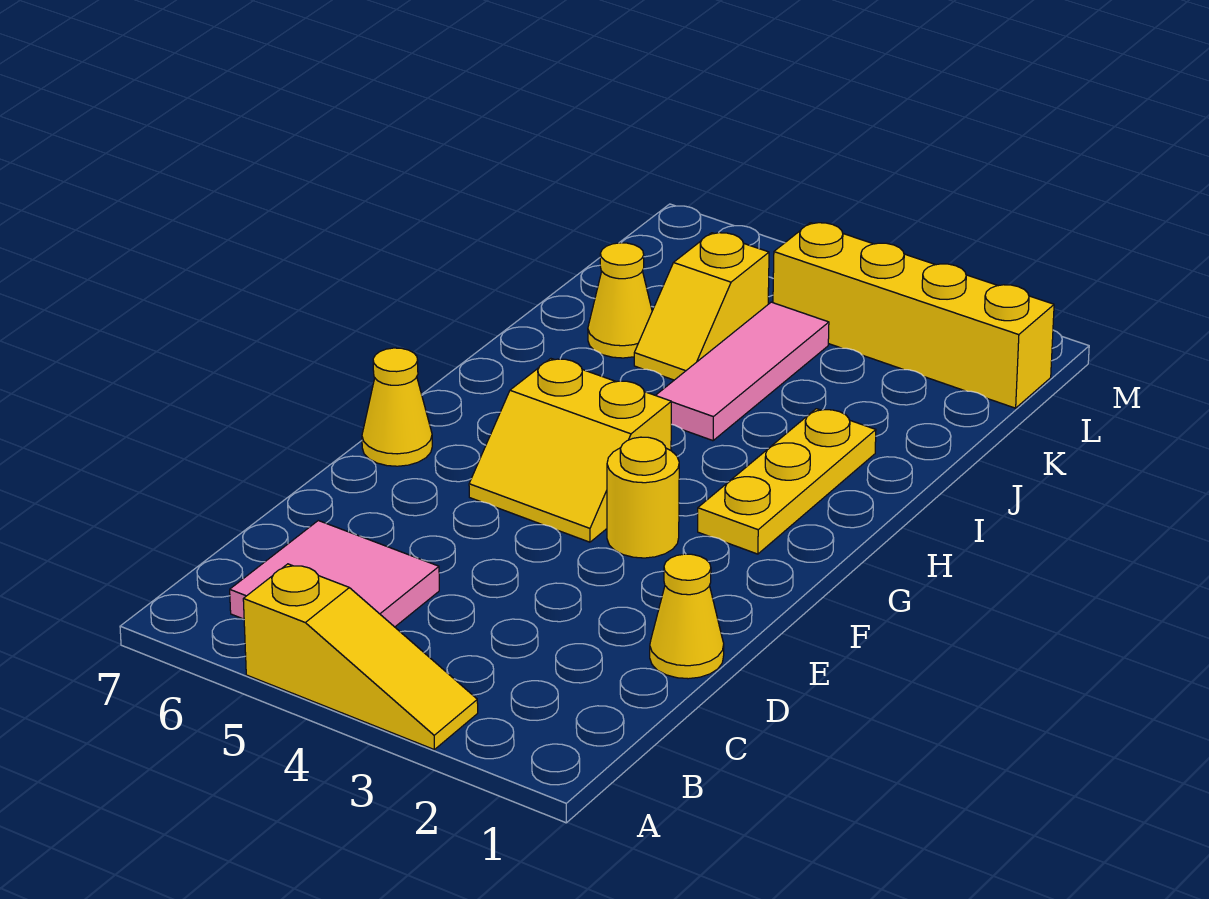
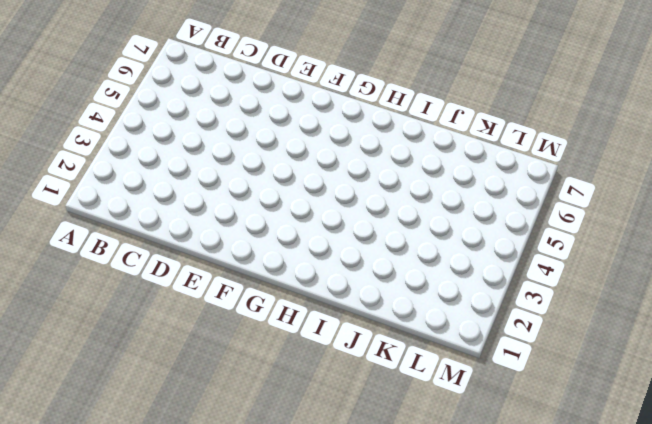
none -> yellow slope A3:A5 level 1 top 5
none -> pink tile B5:C6 level 1

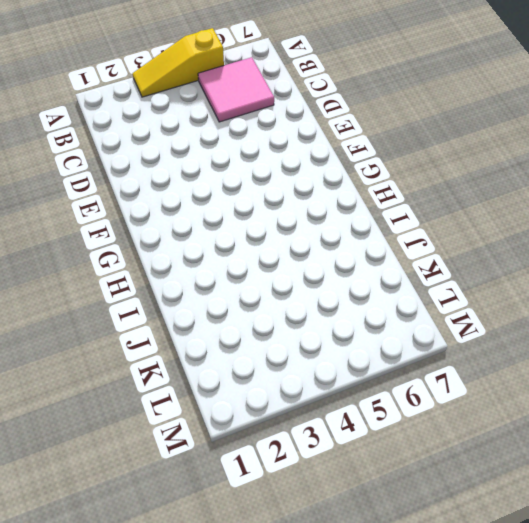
none -> yellow cone D1 level 1
none -> yellow round brick F3 level 1

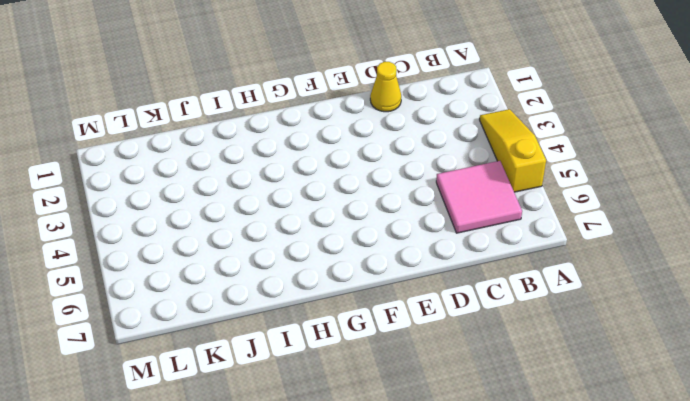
none -> yellow round brick F3 level 1
none -> yellow slope F4:G5 level 1 top G

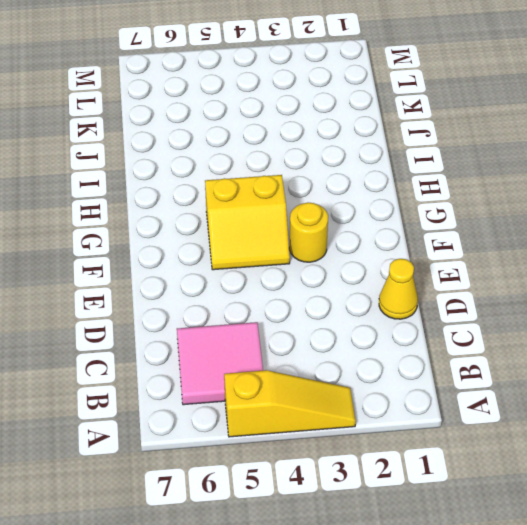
none -> yellow cone F7 level 1
none -> yellow plate G2:I2 level 1

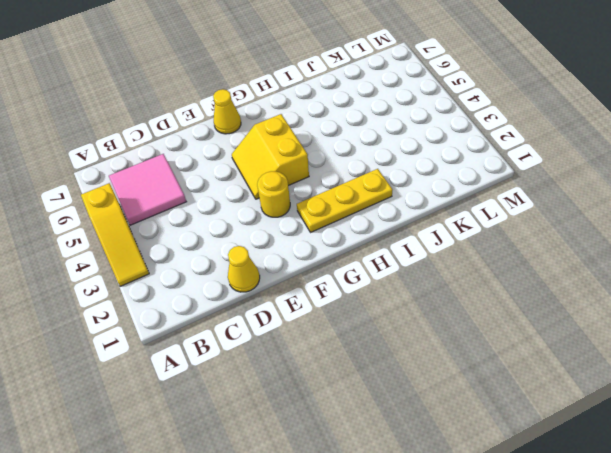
none -> pink tile I4:K4 level 1
none -> yellow slope J5:K5 level 1 top K

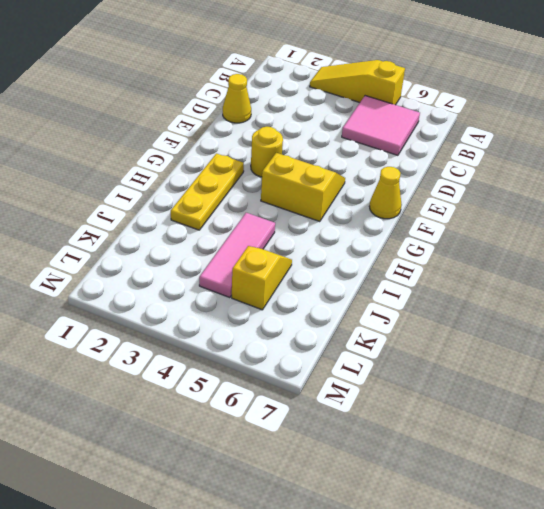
none -> yellow cone J6 level 1
none -> yellow brick L1:L4 level 1

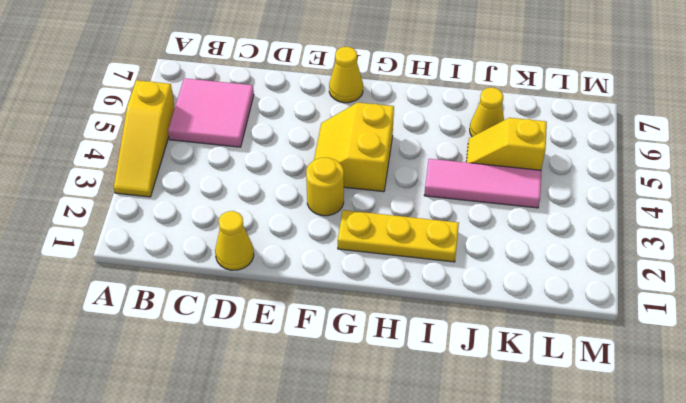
none -> yellow brick L1:L4 level 1

